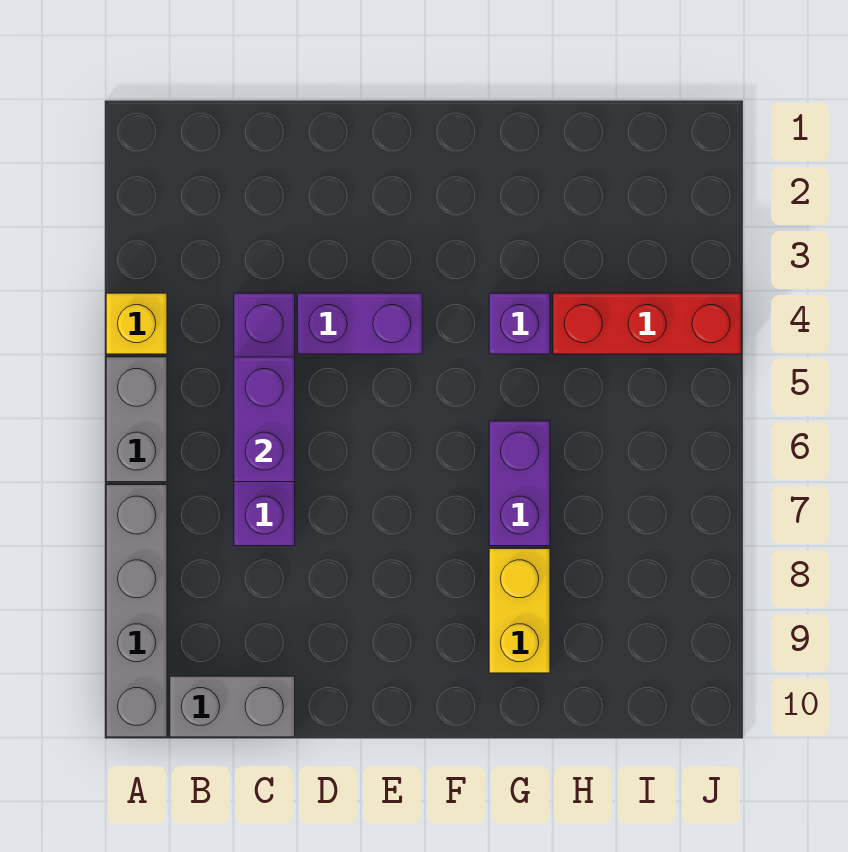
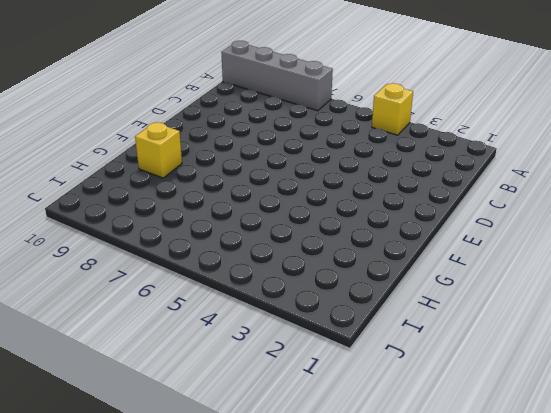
yellow brick G9 level 1 -> yellow brick G8:G9 level 1
none -> grey brick A5:A6 level 1
none -> grey brick B10:C10 level 1

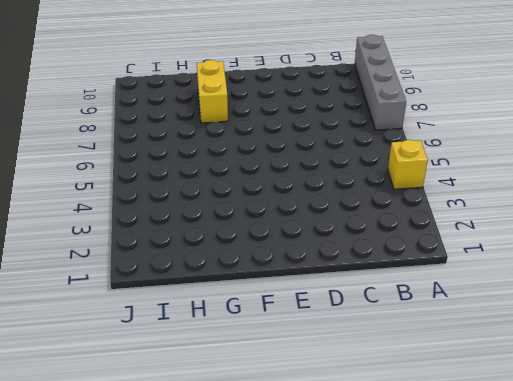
none -> grey brick A5:A6 level 1
none -> grey brick B10:C10 level 1

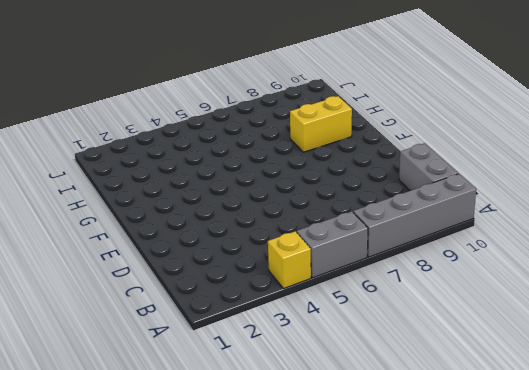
none -> purple brick C4:C7 level 1
none -> purple brick D4:E4 level 1

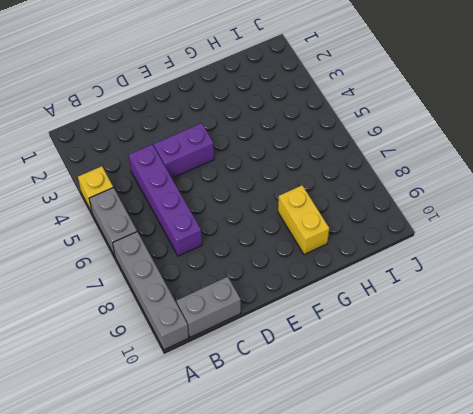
none -> purple brick G4 level 1
none -> purple brick G6:G7 level 1

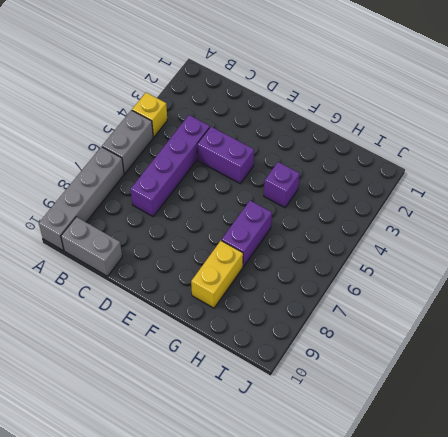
none -> red brick H4:J4 level 1
none -> purple brick C5:C6 level 2

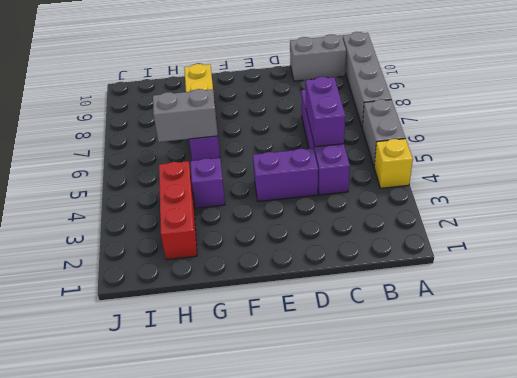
grey brick G6:H6 level 2 -> none
red brick H2:H4 level 1 -> red brick H4:J4 level 1

